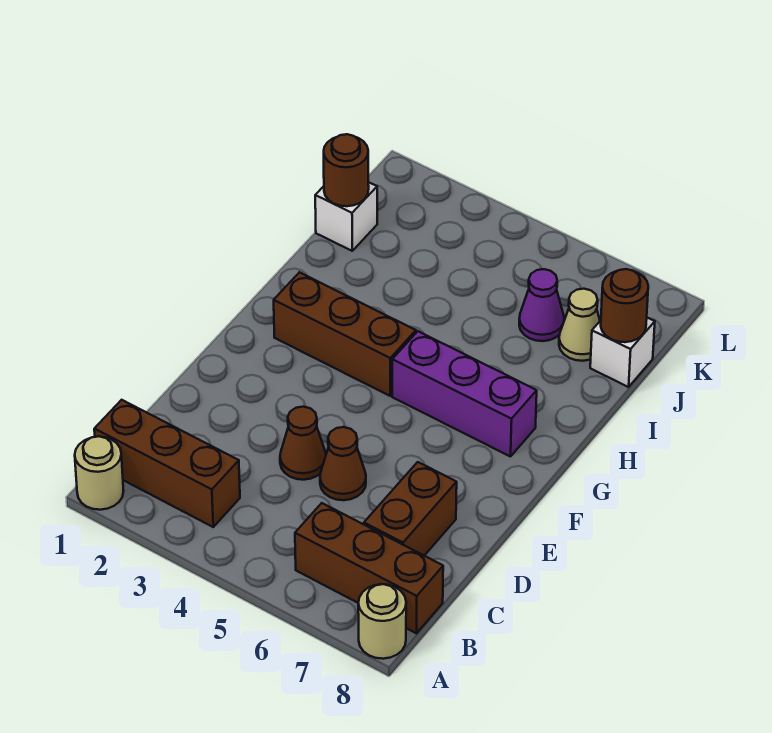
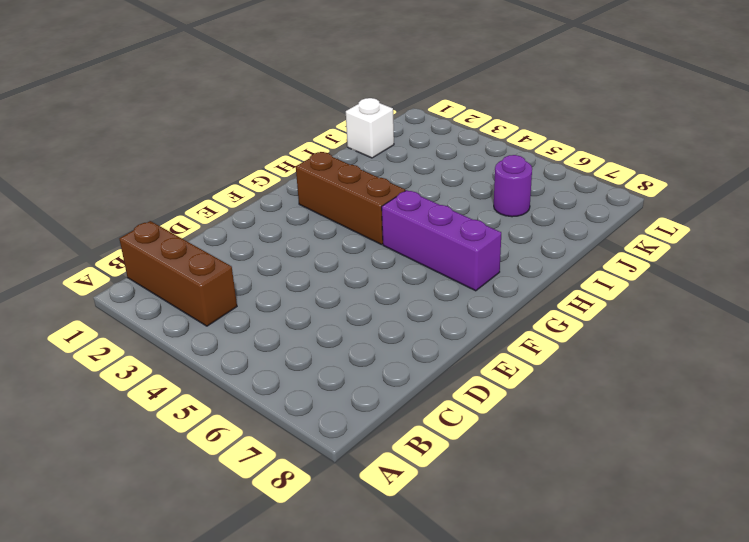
purple round brick J6 level 1 -> purple cone J6 level 1
none -> tan round brick A1 level 1
none -> tan round brick A8 level 1
none -> brown brick B6:B8 level 1

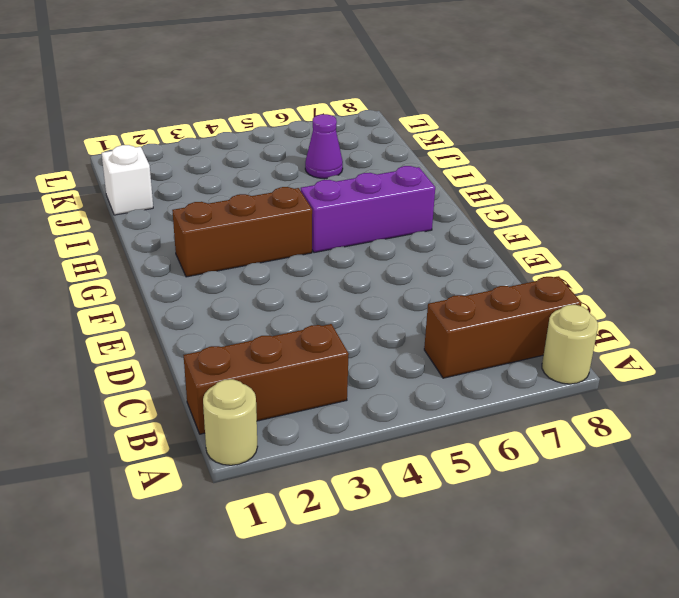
none -> brown brick C7:D7 level 1
none -> brown cone D4 level 1
none -> brown cone D5 level 1

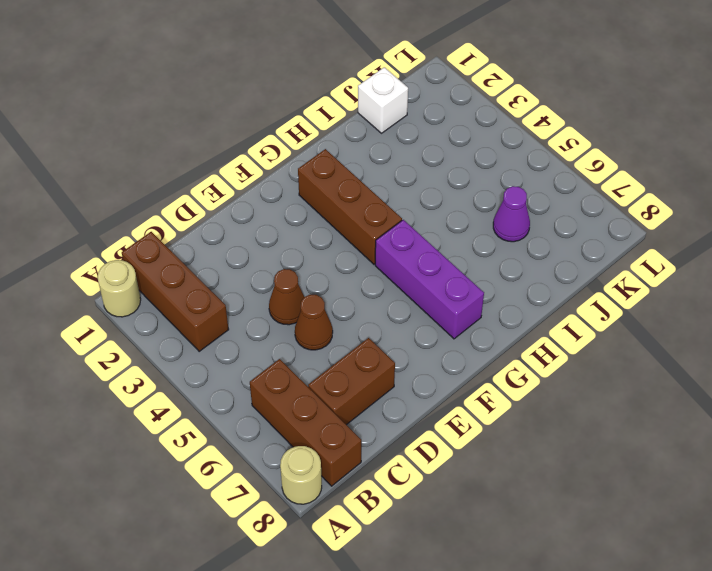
none -> tan cone J7 level 1
none -> white brick J8 level 1
none -> brown round brick J1 level 2

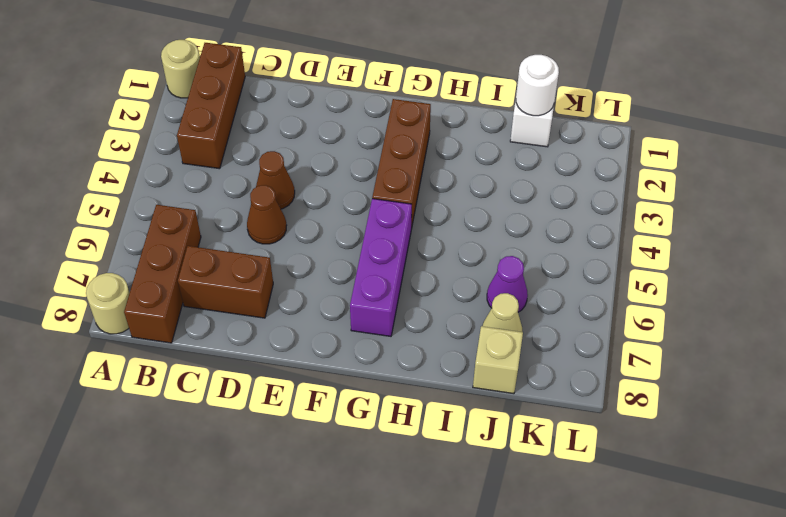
white round brick J1 level 2 -> brown round brick J1 level 2
tan brick J8 level 1 -> white brick J8 level 1
none -> brown round brick J8 level 2

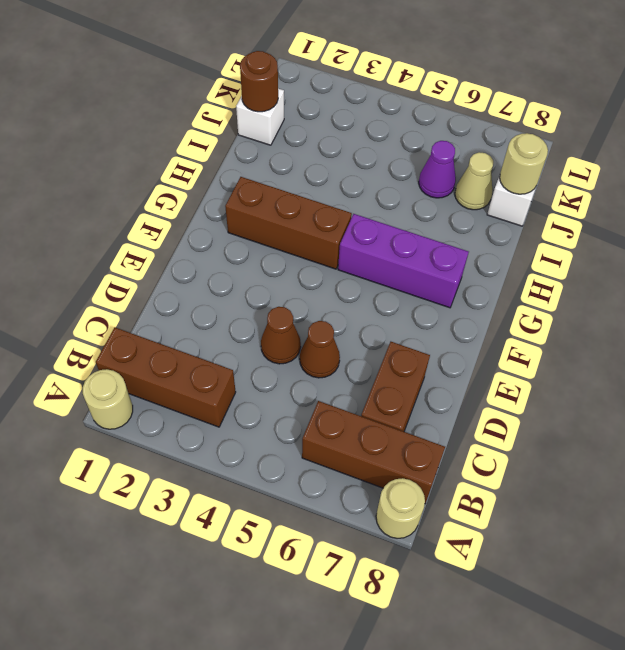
tan round brick J8 level 2 -> brown round brick J8 level 2

